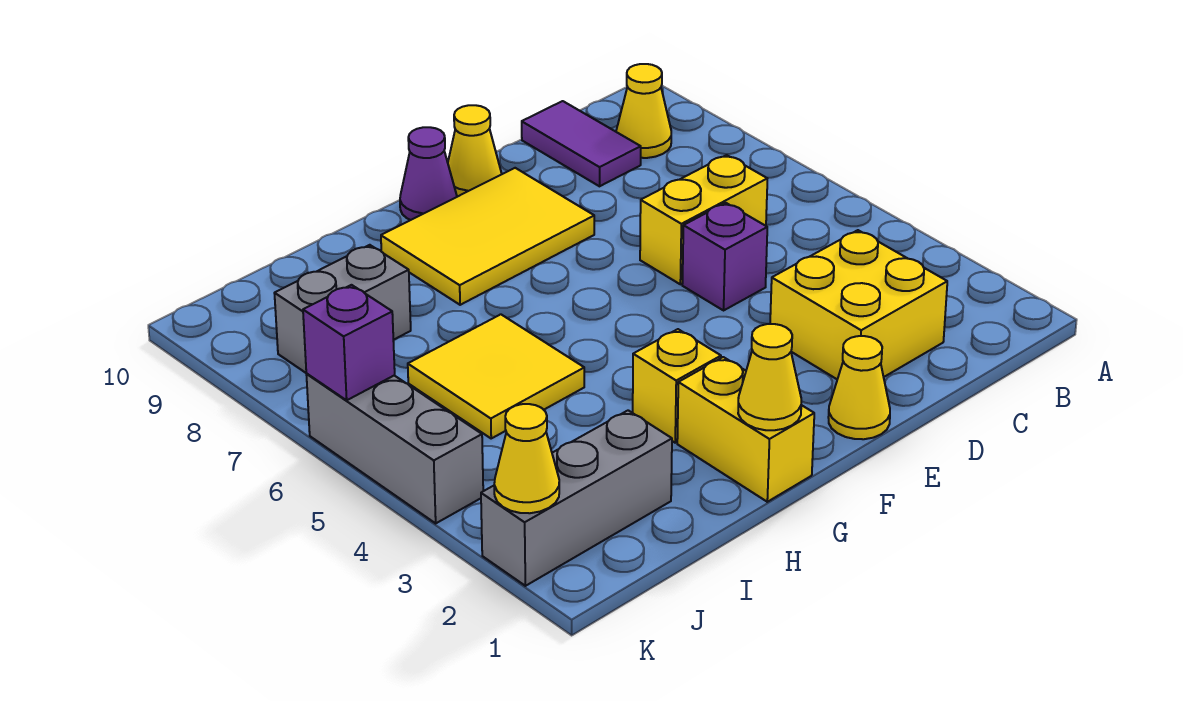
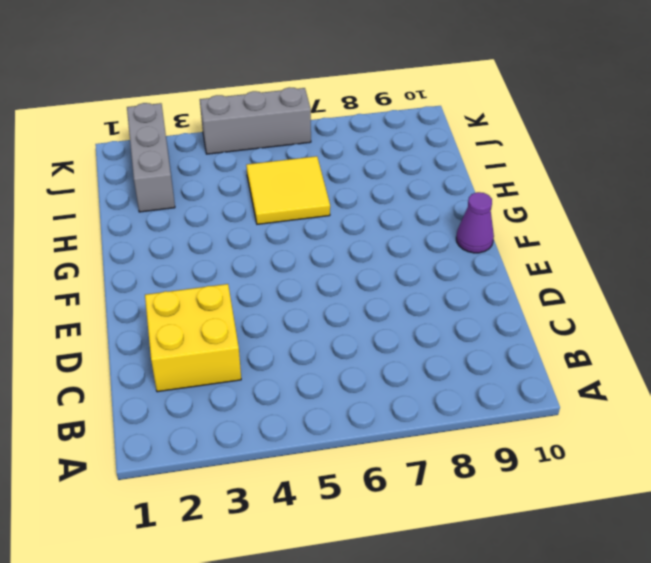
none -> yellow cone B9 level 1
none -> yellow brick C6:D6 level 1
none -> purple tile C9:C10 level 1

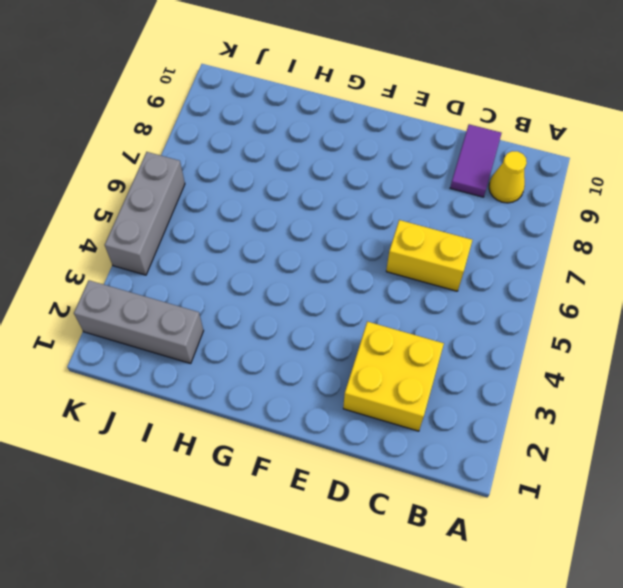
none -> purple brick D5 level 1
none -> yellow cone E1 level 1
none -> yellow tile E8:G9 level 1

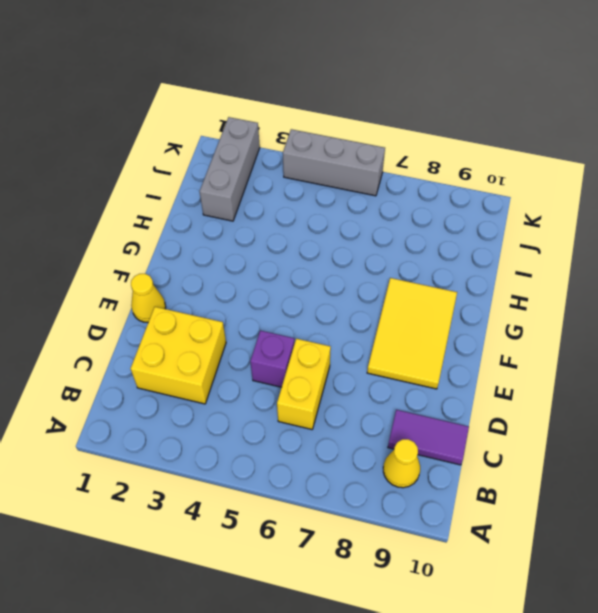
none -> yellow cone E10 level 1
none -> purple cone F10 level 1
none -> yellow brick G1:G2 level 1

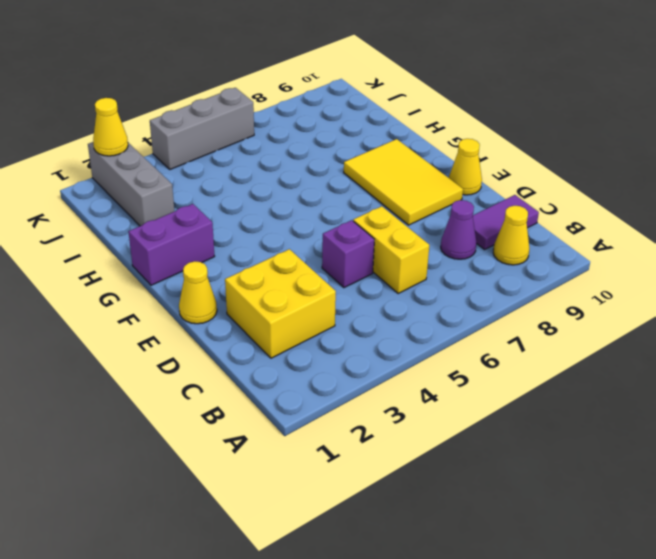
purple cone C8 level 1 -> purple cone F10 level 1
purple brick G1:G2 level 1 -> yellow brick G1:G2 level 1
none -> yellow brick G3 level 1
none -> yellow tile H5:I6 level 1
none -> grey brick I8:J8 level 1

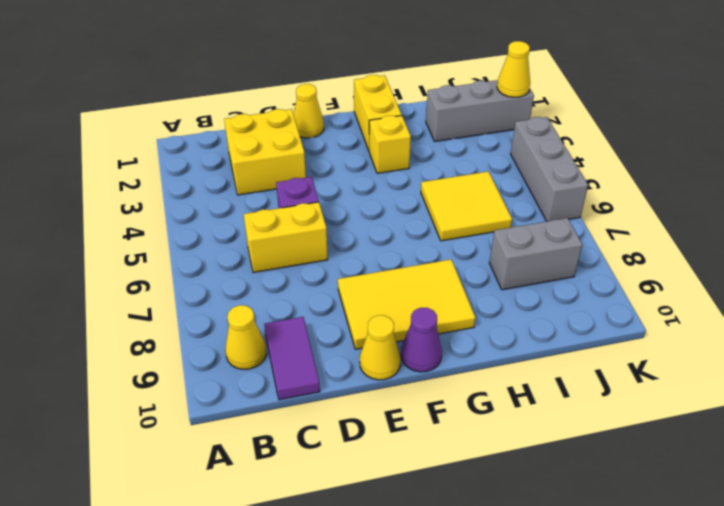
none -> yellow cone G1 level 2
none -> purple brick K6 level 2

